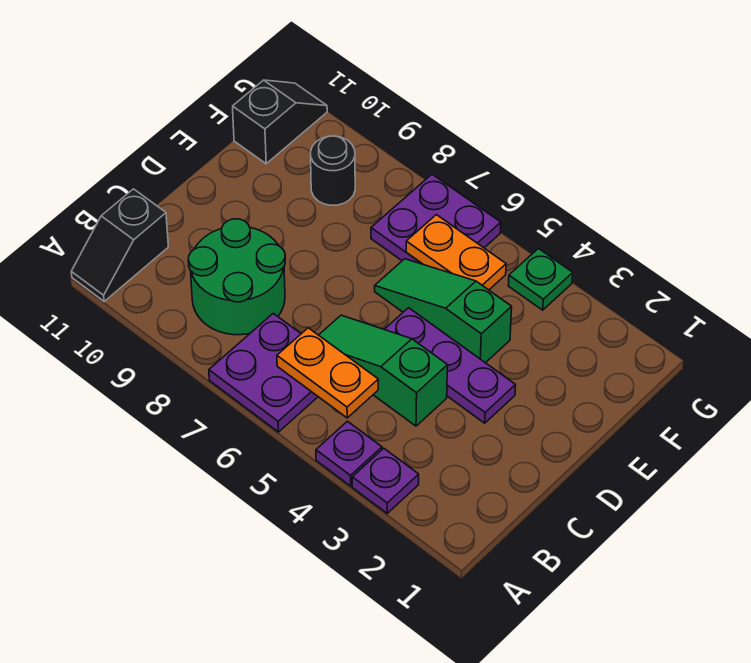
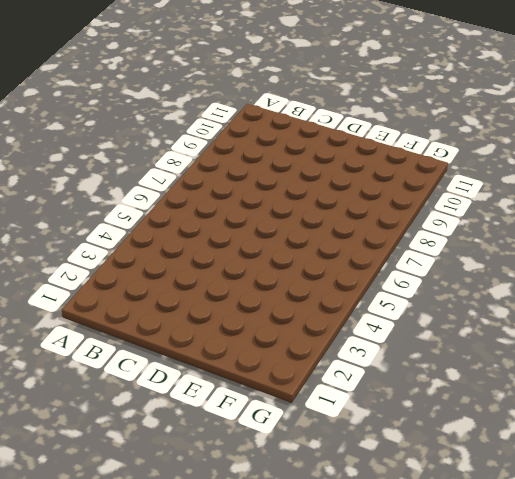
none -> purple plate A3 level 1
none -> purple plate A4 level 1
none -> purple plate A6:B7 level 1

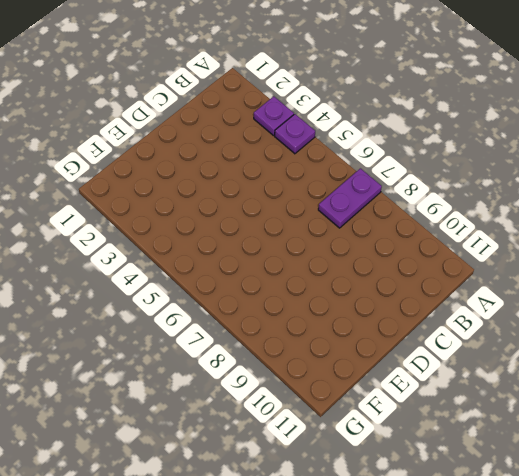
purple plate A7:B7 level 1 -> purple plate A6:B7 level 1
none -> black slope A11:B11 level 1 top B
none -> green round brick B8:C9 level 1
none -> green slope C4:C6 level 1 top 4

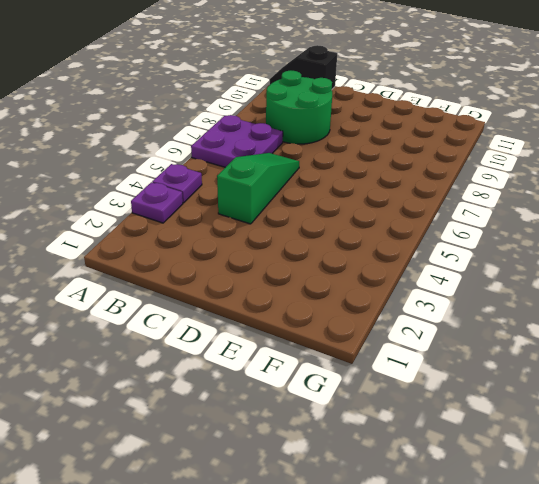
none -> purple plate D3:D5 level 1
none -> green slope E4:E6 level 1 top 4
none -> purple plate F6:G7 level 1

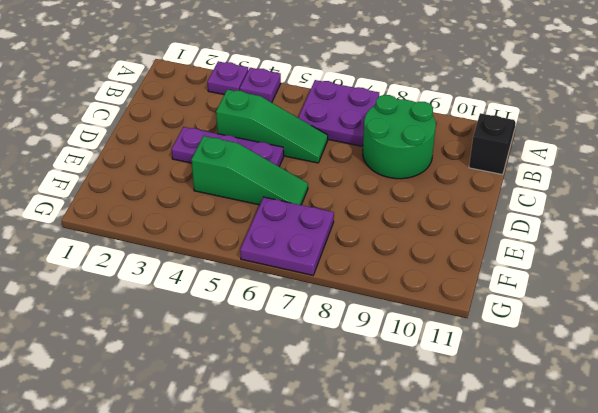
none -> black round brick F9 level 1
none -> black slope F11:G11 level 1 top F
none -> green plate G4 level 1

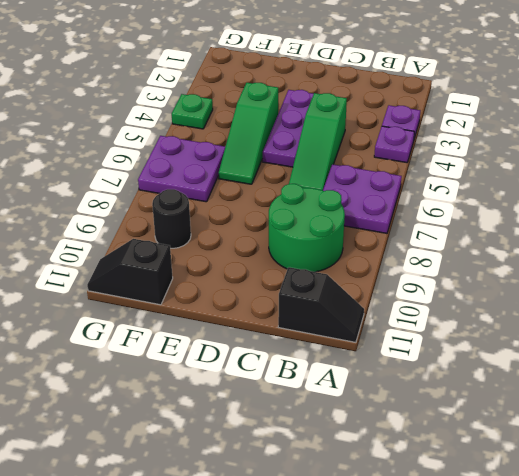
none -> orange plate B5:B6 level 2
none -> orange plate F5:F6 level 2

